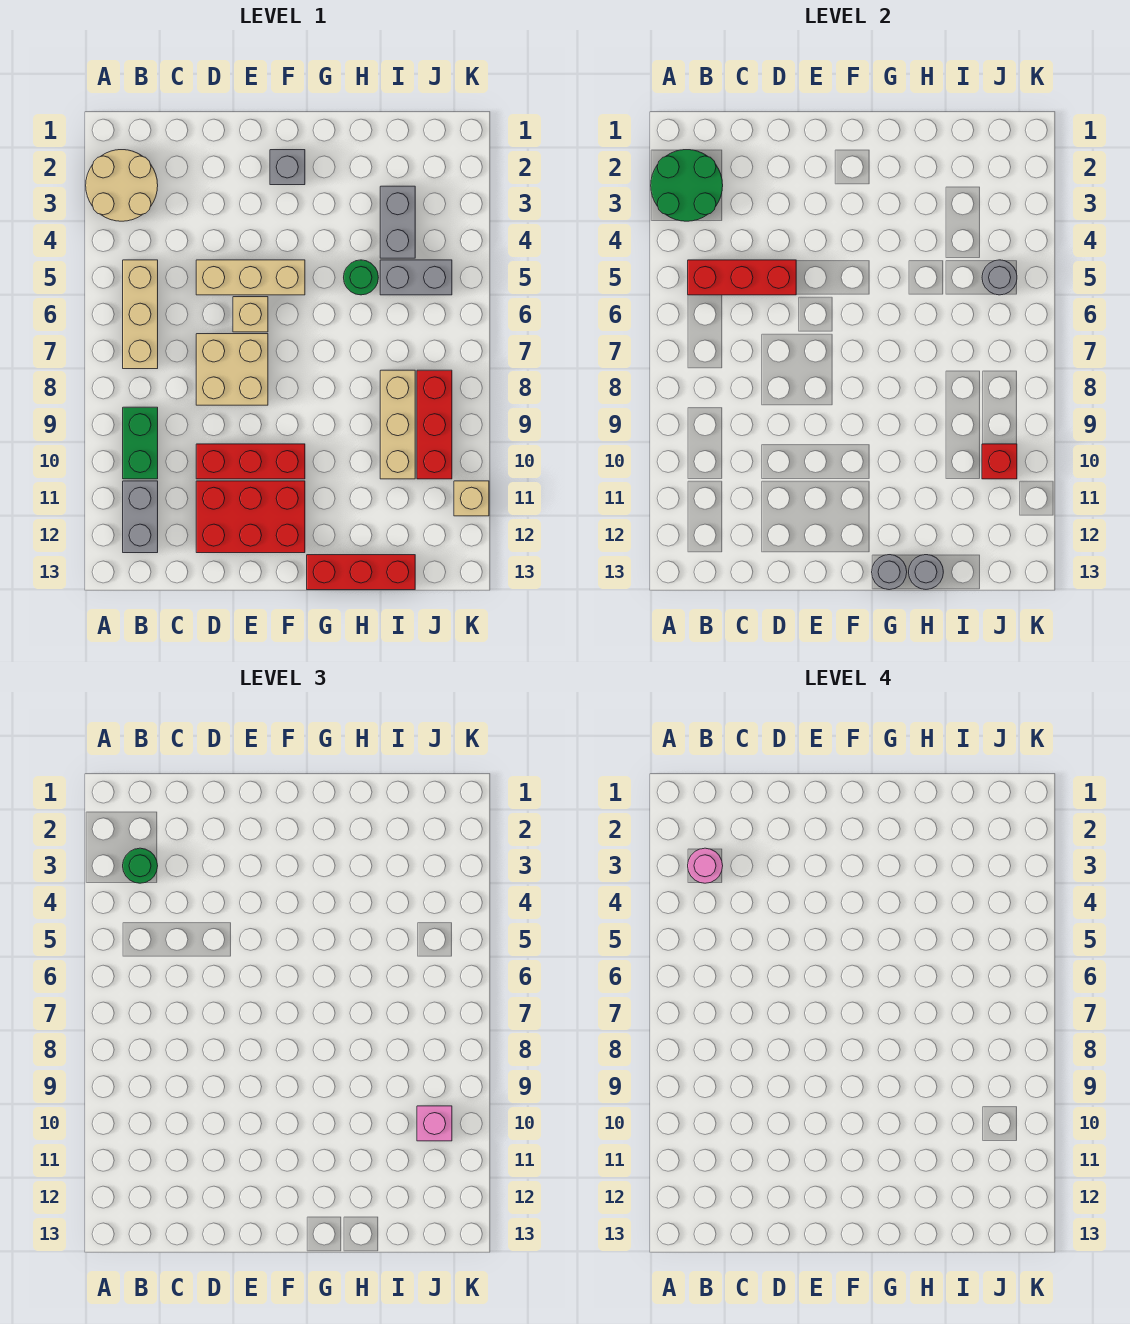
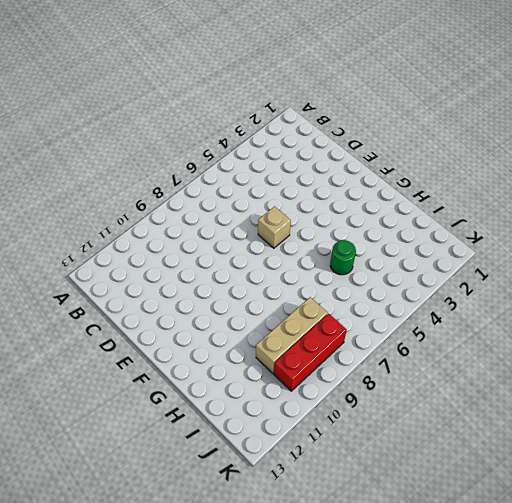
none -> tan round brick A2:B3 level 1
none -> tan brick B5:B7 level 1
none -> green brick B9:B10 level 1

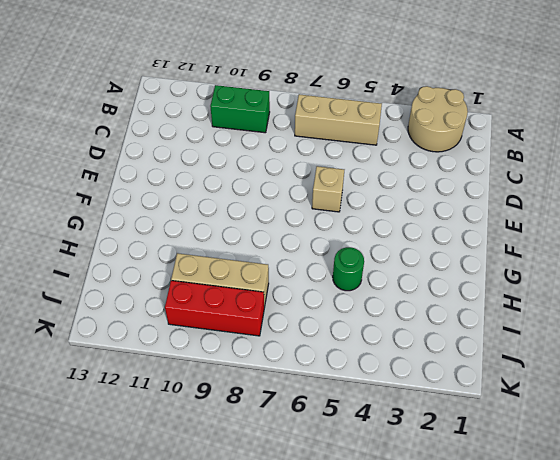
none -> grey brick B11:B12 level 1
none -> tan brick D5:F5 level 1
none -> tan brick D7:E8 level 1

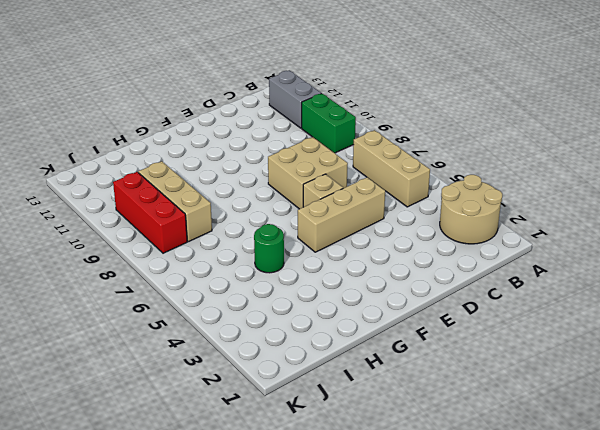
none -> red brick D10:F10 level 1
none -> red brick D11:F12 level 1
none -> grey brick F2 level 1

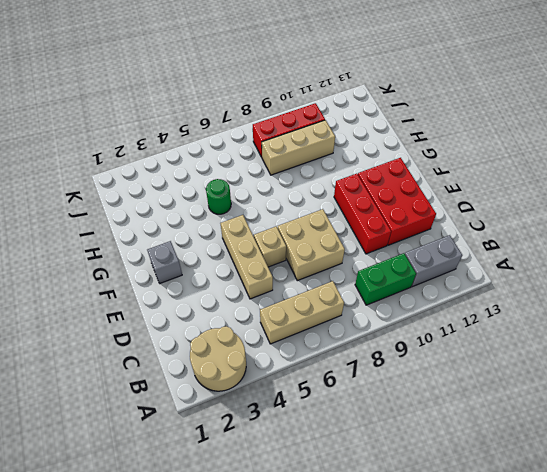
none -> red brick G13:I13 level 1
none -> grey brick I3:I4 level 1
none -> grey brick I5:J5 level 1

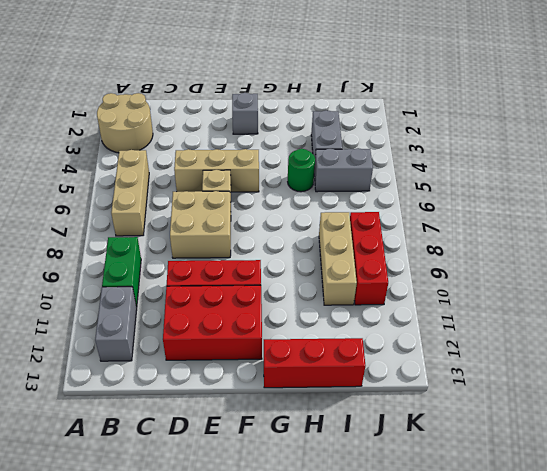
none -> tan brick K11 level 1
none -> green round brick A2:B3 level 2
none -> red brick B5:D5 level 2

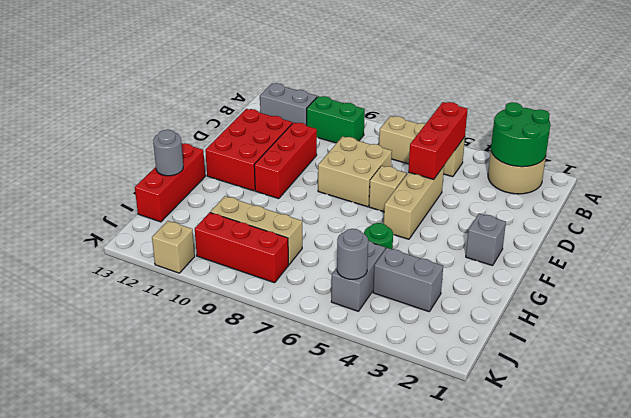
none -> grey round brick G13 level 2
none -> red brick J10 level 2
none -> green round brick B3 level 3

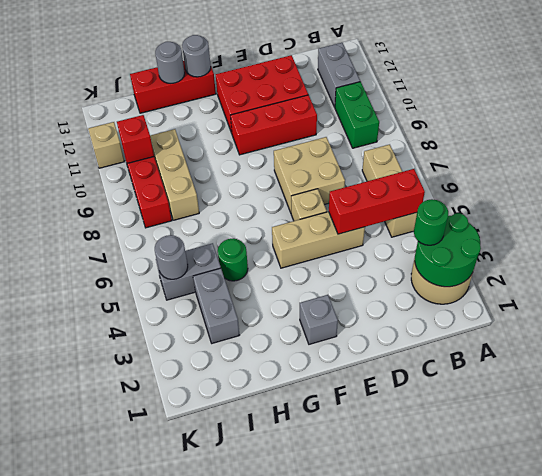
none -> pink brick J10 level 3
none -> pink round brick B3 level 4

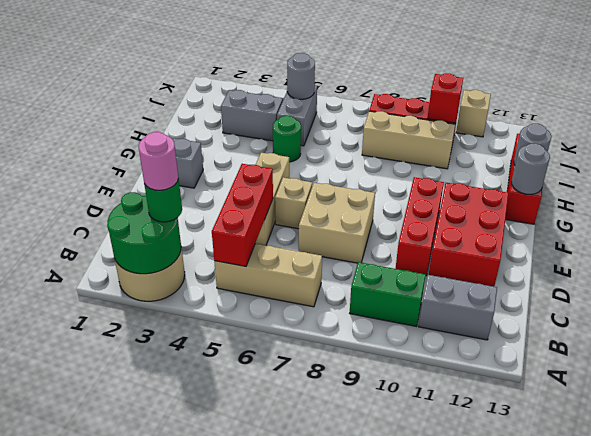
none -> pink brick J10 level 3

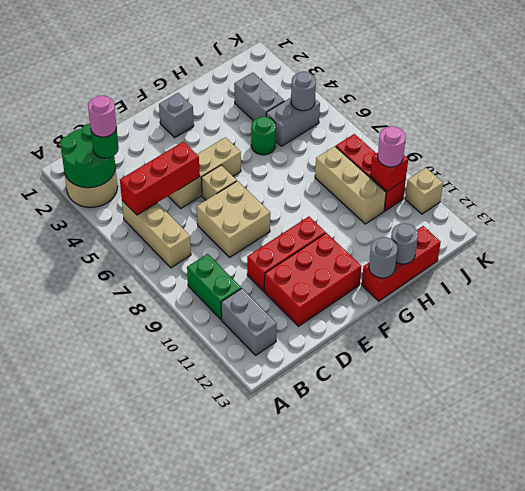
pink round brick J10 level 3 -> pink brick J10 level 3

